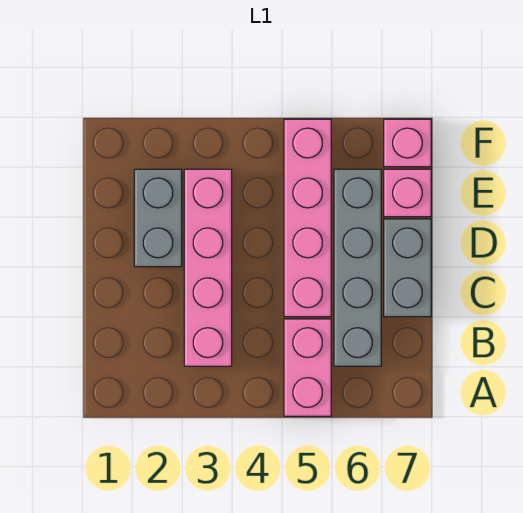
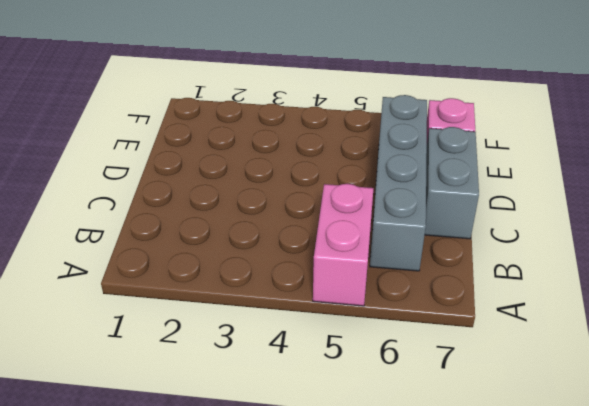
none -> pink brick B3:E3 level 1
none -> pink brick C5:F5 level 1

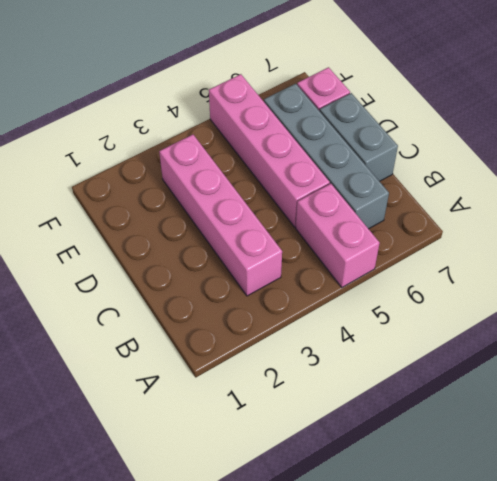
none -> grey brick D2:E2 level 1
none -> pink brick F7 level 1

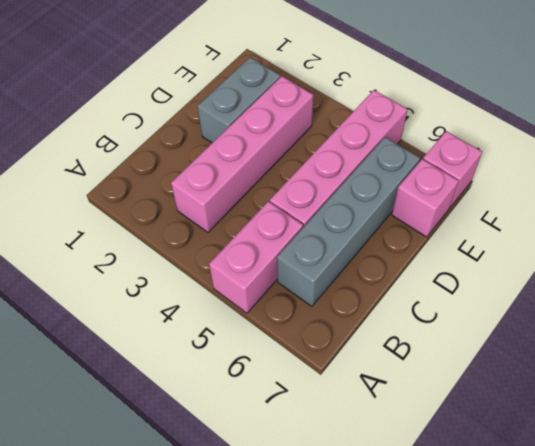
none -> grey brick C7:D7 level 1

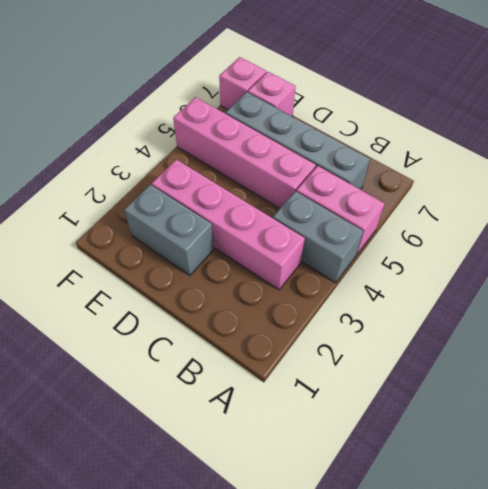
grey brick A4:B4 level 1 -> grey brick C7:D7 level 1

